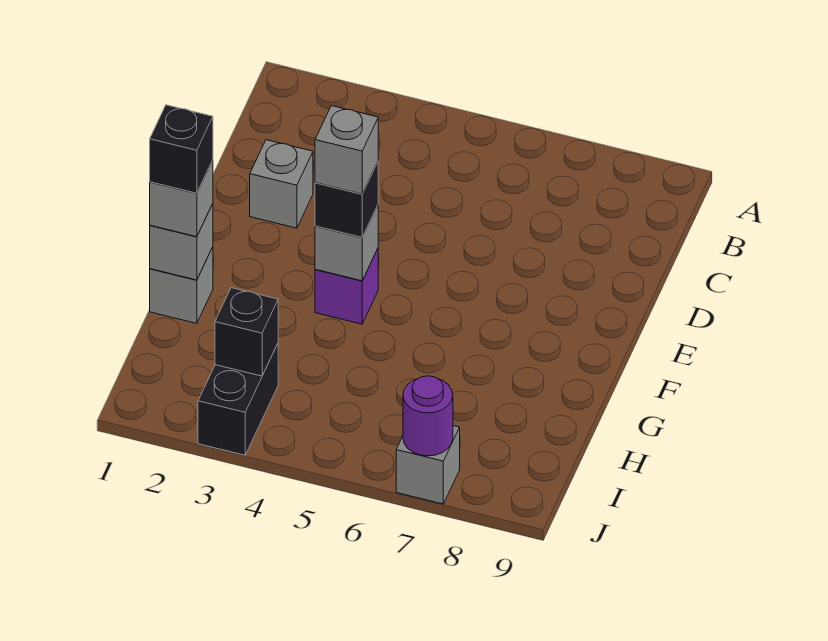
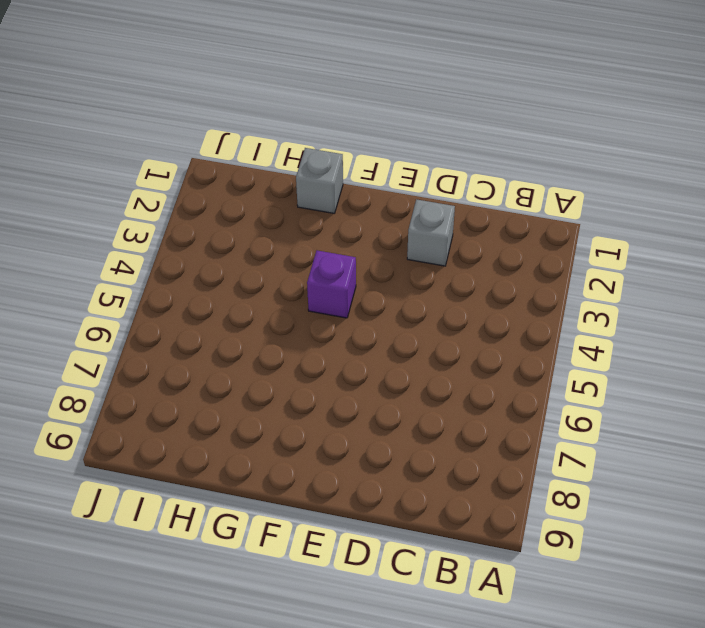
none -> black brick I3:J3 level 1
none -> grey brick J7 level 1
none -> grey brick F4 level 2

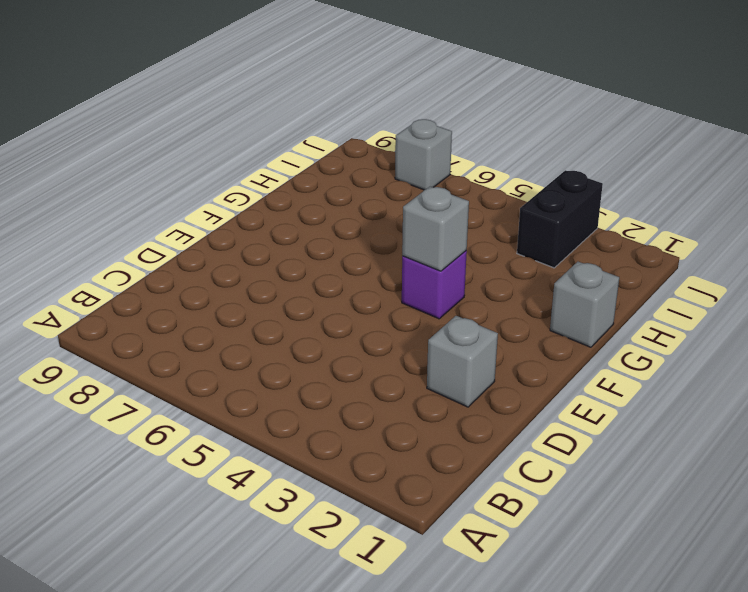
none -> grey brick G1 level 2
none -> black brick I3 level 2
none -> purple round brick J7 level 2

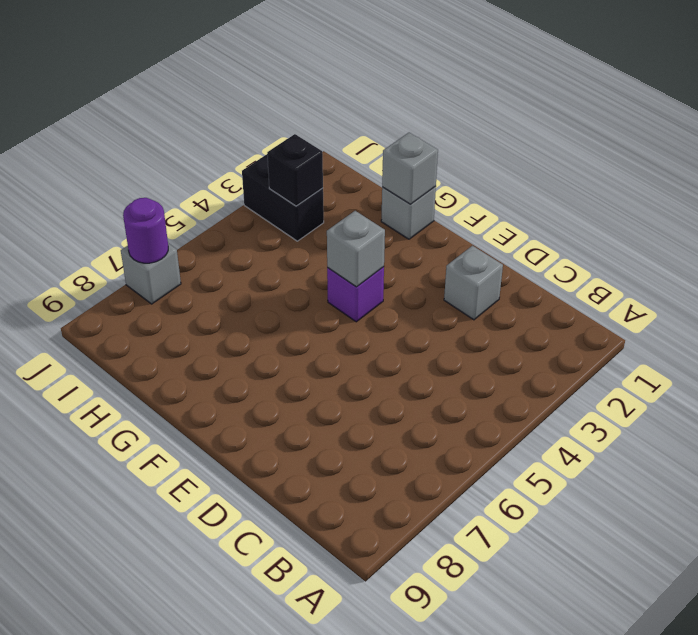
none -> black brick F4 level 3
none -> grey brick G1 level 3
none -> grey brick F4 level 4

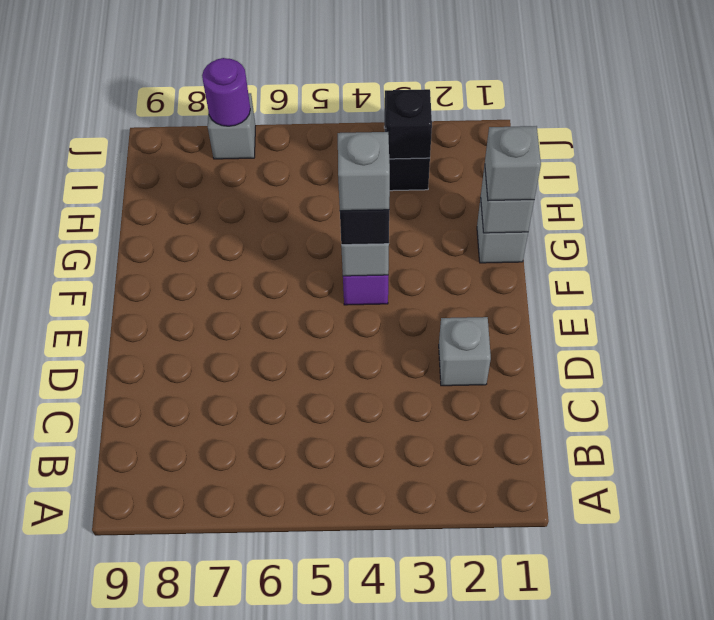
none -> black brick G1 level 4

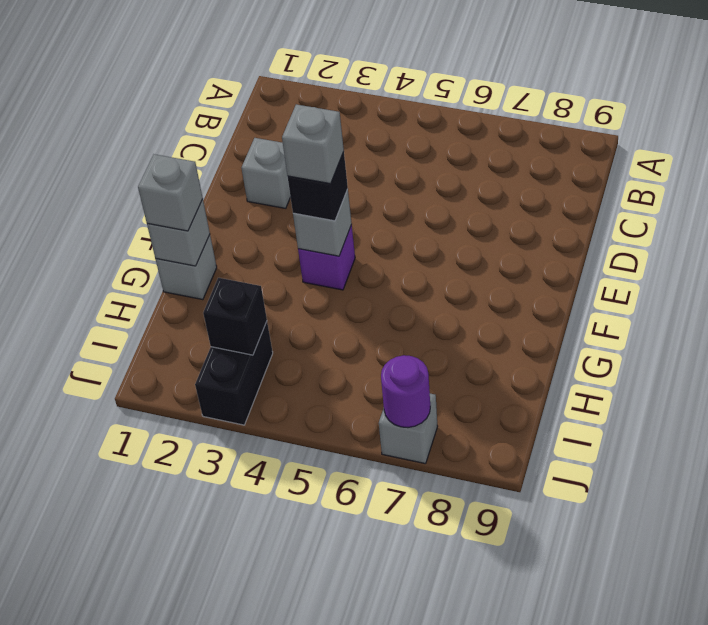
none -> black brick G1 level 4

